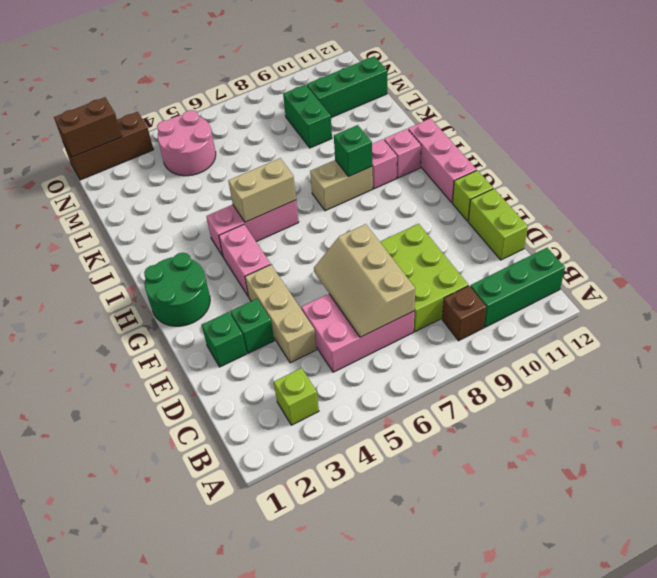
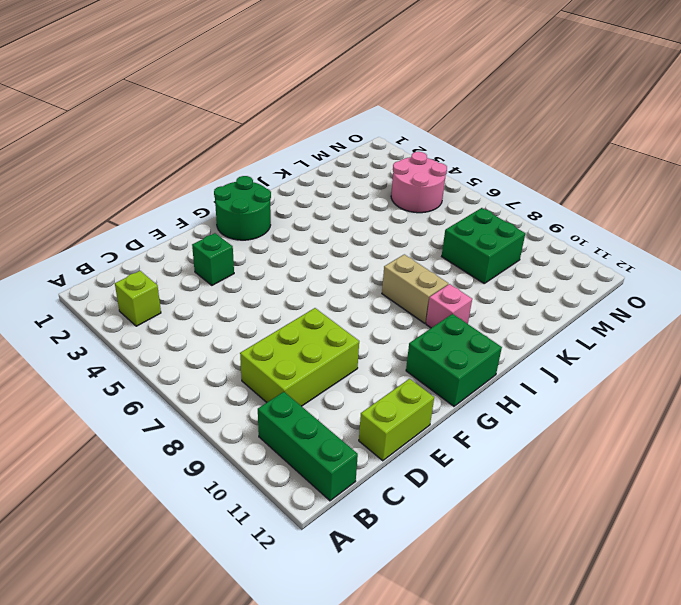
green brick G11:H12 level 1 -> pink brick G12:I12 level 1
green brick L8:M9 level 1 -> green brick L9:M9 level 1
none -> brown brick B9 level 1
none -> pink brick C5:D7 level 1
none -> tan brick D4:F4 level 1

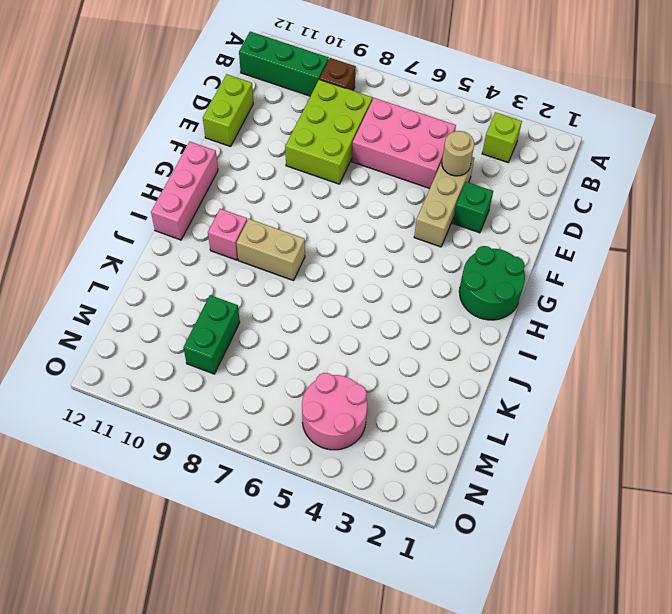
tan round brick D4 level 2 -> none
none -> green brick E2 level 1
none -> lime brick F12 level 1
none -> pink brick G4:H4 level 1

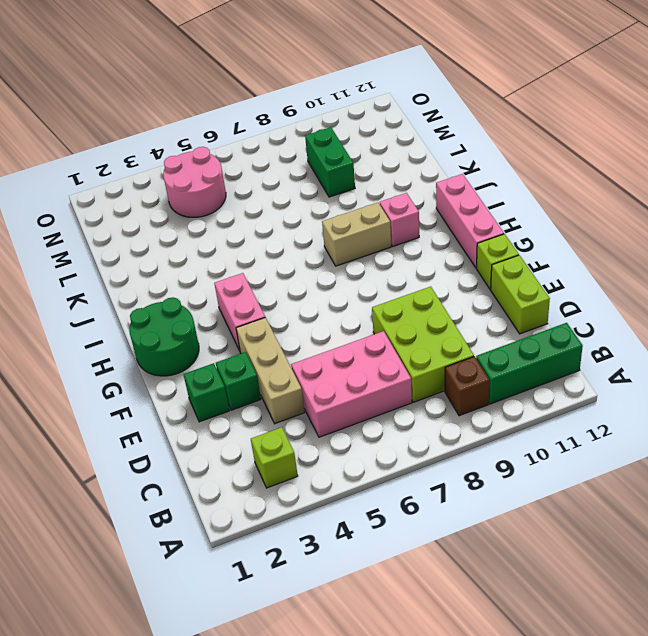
none -> pink brick I4:I6 level 1
none -> pink brick I11 level 1
none -> green brick M10:M12 level 1

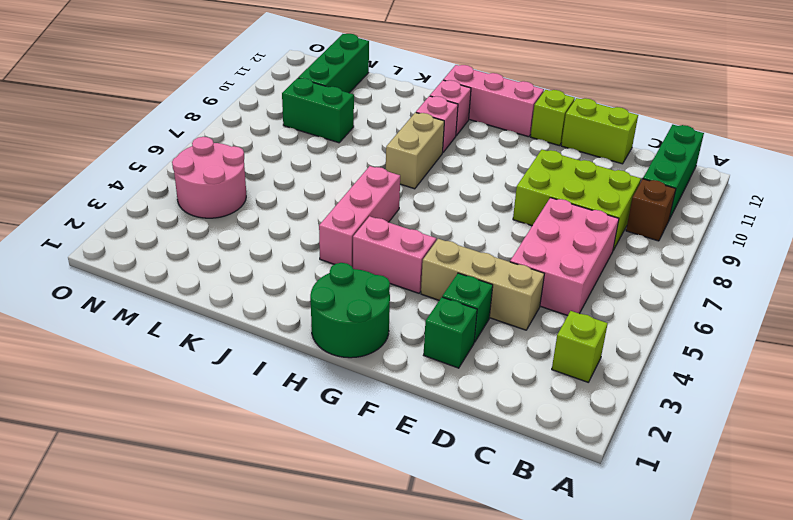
none -> brown brick O1:O3 level 1
none -> tan slope C6:E7 level 2 top 7
none -> tan brick I5:I6 level 2

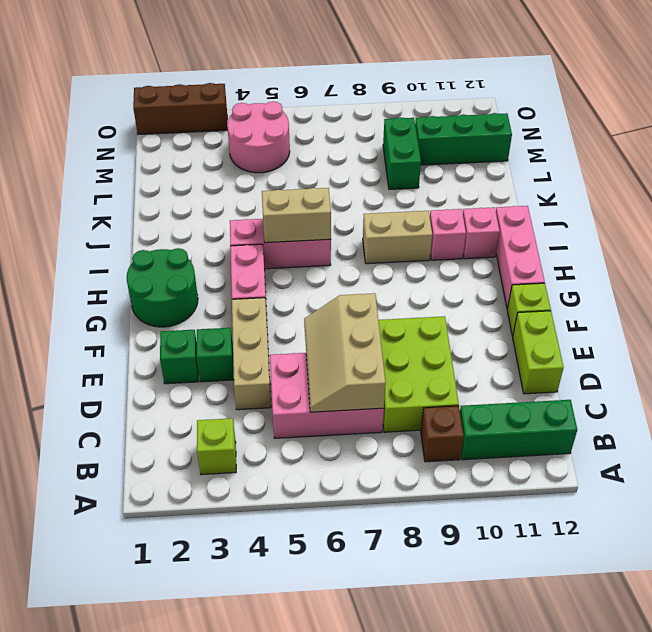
none -> green brick I9 level 2
none -> brown brick O1:O2 level 2

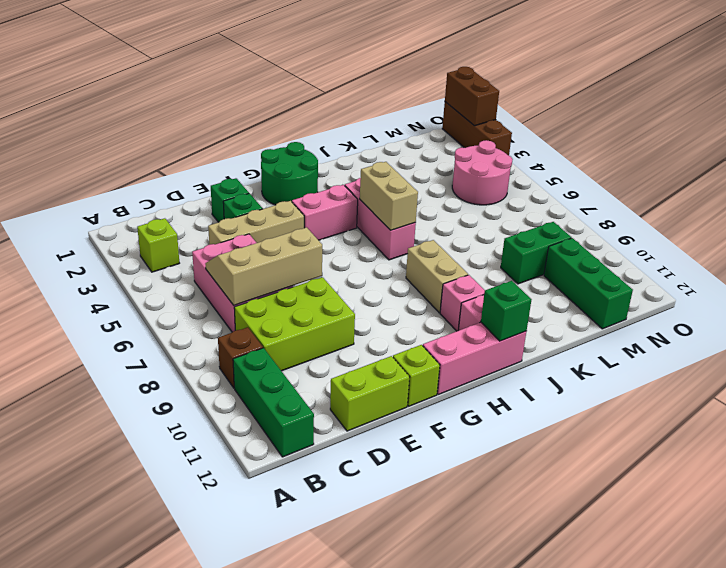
green brick I12 level 2 -> green brick I9 level 2

